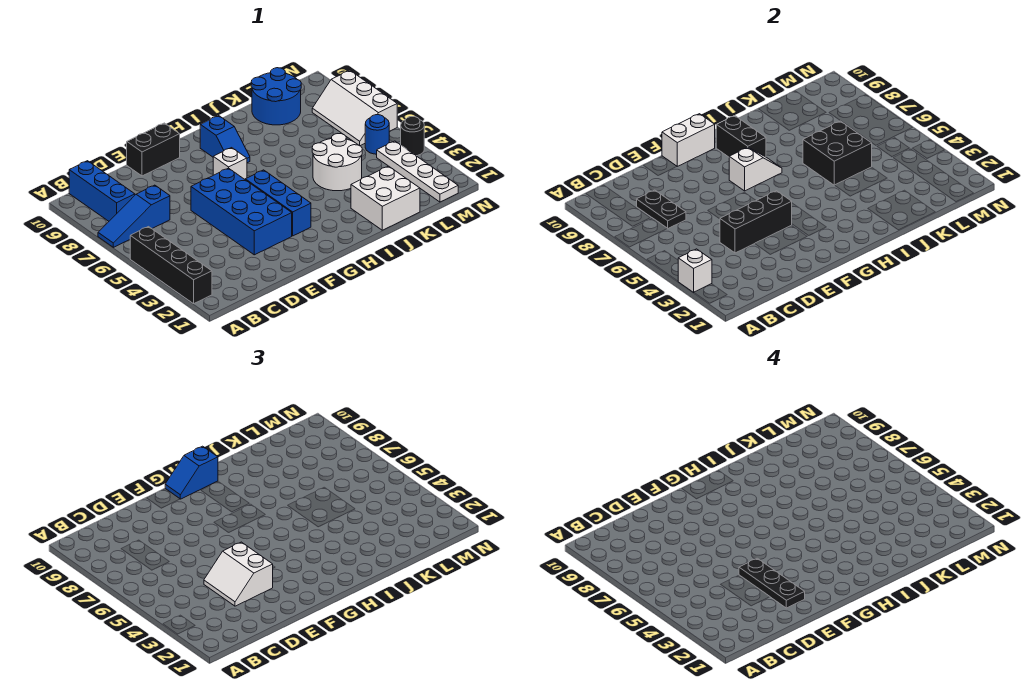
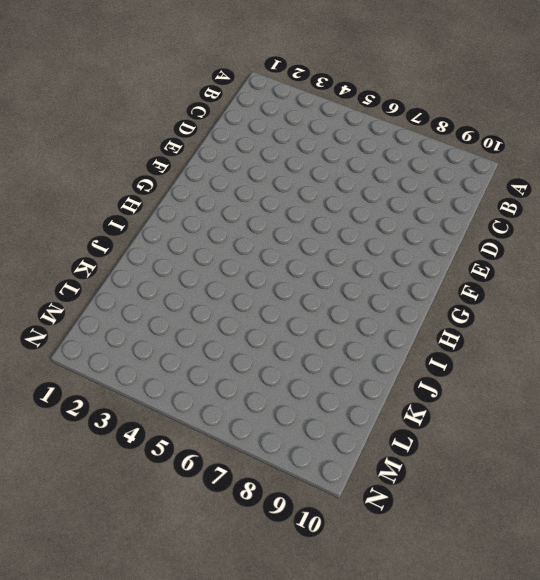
none -> black brick A2:A5 level 1
none -> blue slope A7:C7 level 1 top C
none -> blue brick B8:B10 level 1

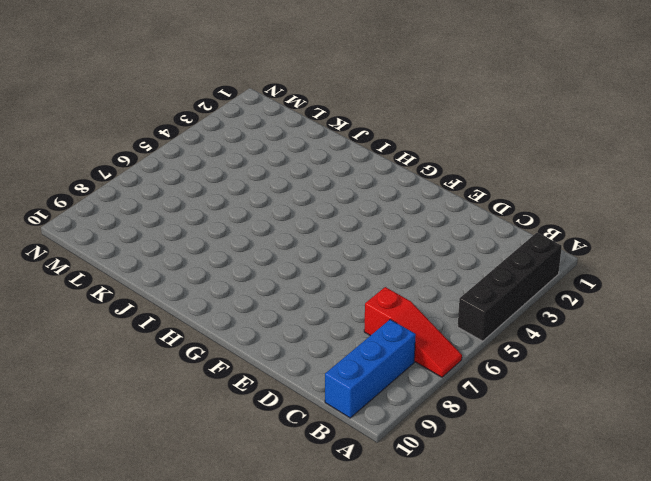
red slope A7:C7 level 1 top C -> blue slope A7:C7 level 1 top C
none -> blue brick E3:F6 level 1
none -> black brick E10:F10 level 1
none -> blue brick G3:G5 level 1

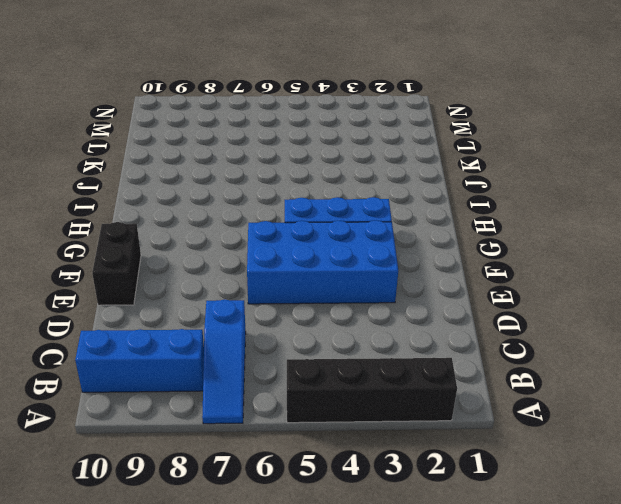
none -> white brick G7 level 1
none -> blue slope H8:H9 level 1 top 9
none -> white brick J1:K2 level 1

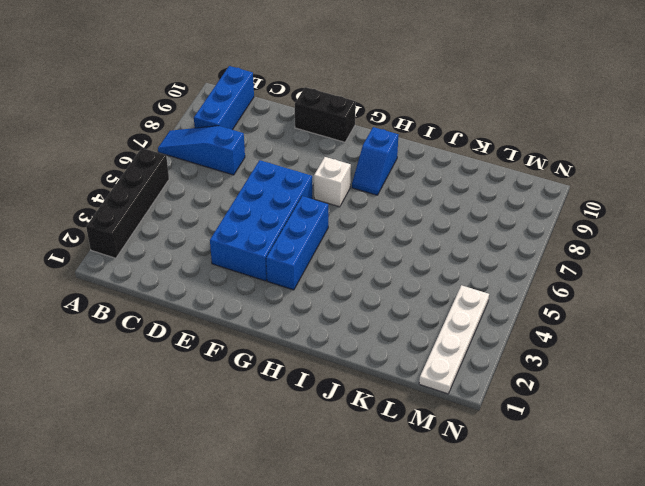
none -> white brick J1:K2 level 1
none -> white round brick J4:K5 level 1
none -> blue round brick K9:L10 level 1

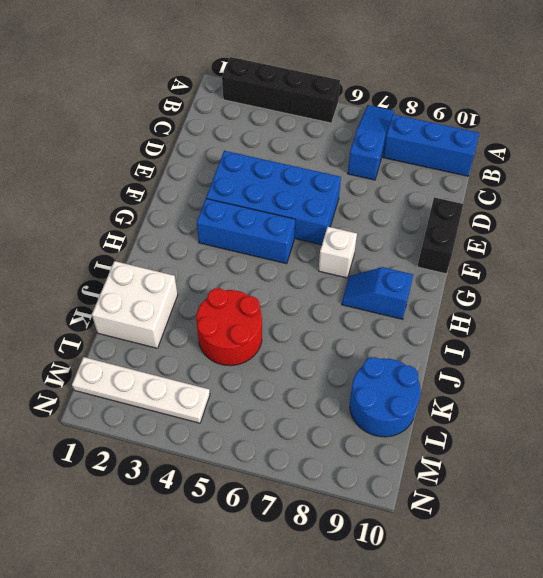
red round brick J4:K5 level 1 -> white round brick J4:K5 level 1
none -> blue round brick M5 level 1
none -> white slope M6:N8 level 1 top N
none -> black round brick N4 level 1

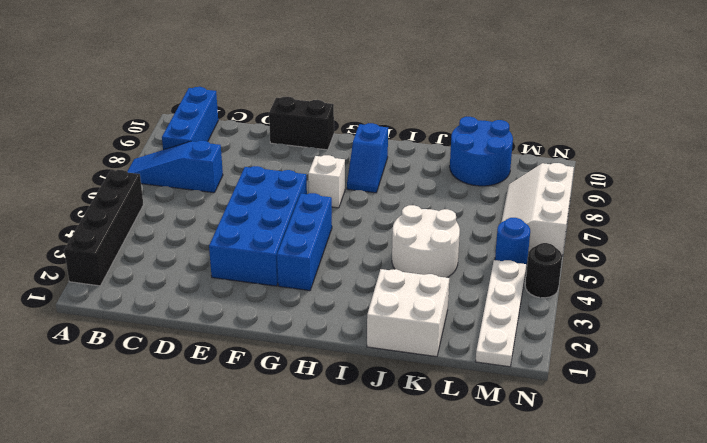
none -> white brick A3 level 2
none -> black plate C7:C8 level 2
none -> black brick D4:F4 level 2

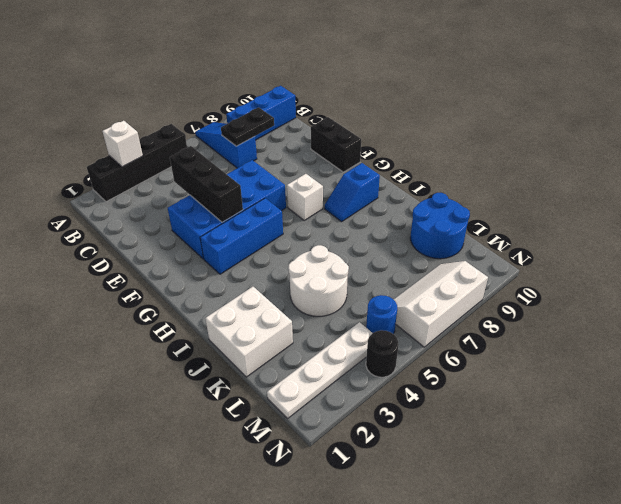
none -> white brick F10:G10 level 2
none -> white slope G7:H7 level 2 top G
none -> black brick H8:H9 level 2

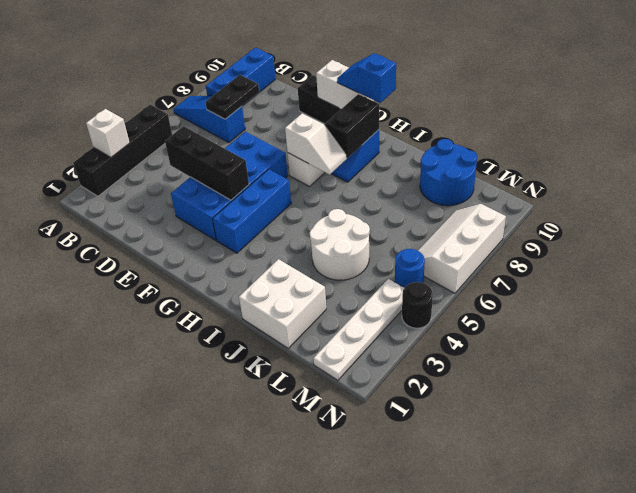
none -> black brick J5:K6 level 2
none -> white slope D3:E4 level 3 top E
none -> black plate E2:E4 level 4

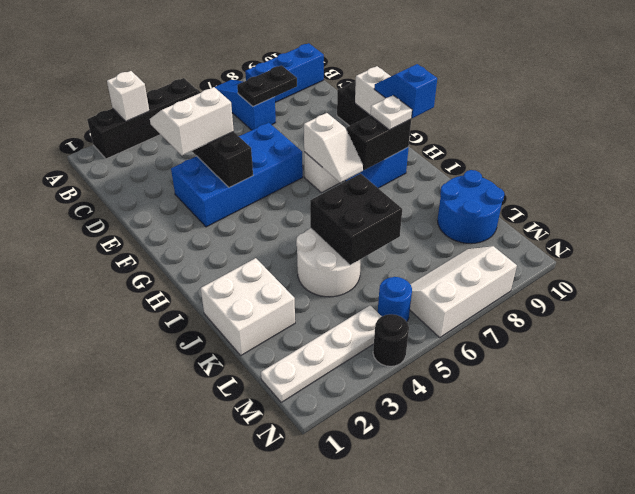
white plate H9 level 3 -> none
none -> blue brick G3:G5 level 1
none -> black plate E2:E4 level 4

